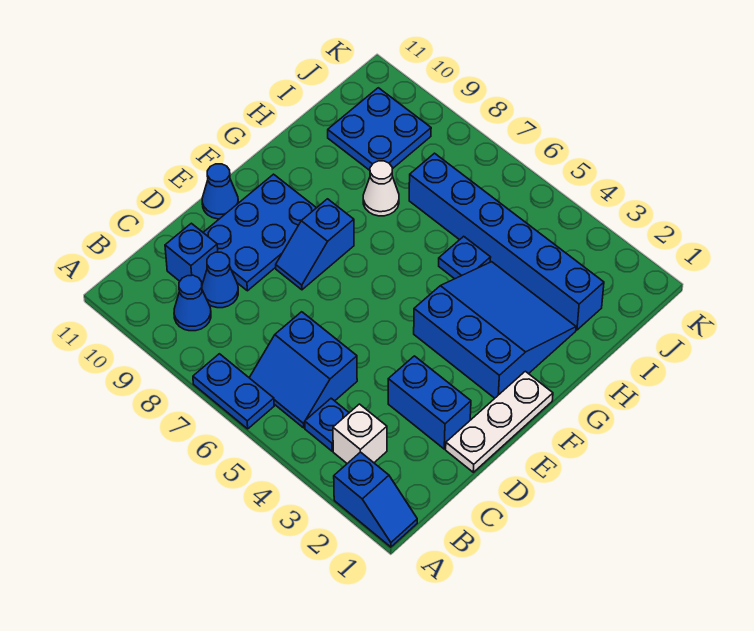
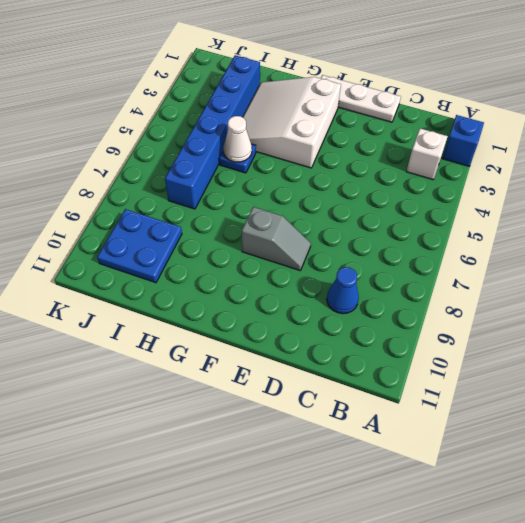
grey slope E8:F8 level 1 top F -> blue slope E8:F8 level 1 top F
white slope F2:H4 level 1 top F -> blue slope F2:H4 level 1 top F
white cone H5 level 2 -> white cone H8 level 1
none -> blue plate A6:A7 level 1
none -> blue plate B4 level 1
none -> blue slope B5:C6 level 1 top C

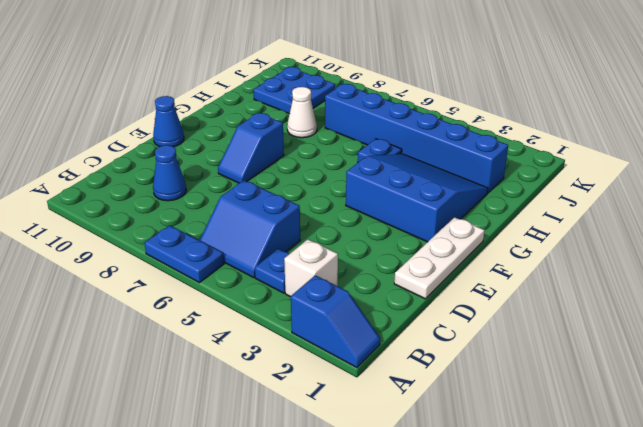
none -> blue cone B9 level 1
none -> blue brick C10 level 1
none -> blue brick D2:D3 level 1

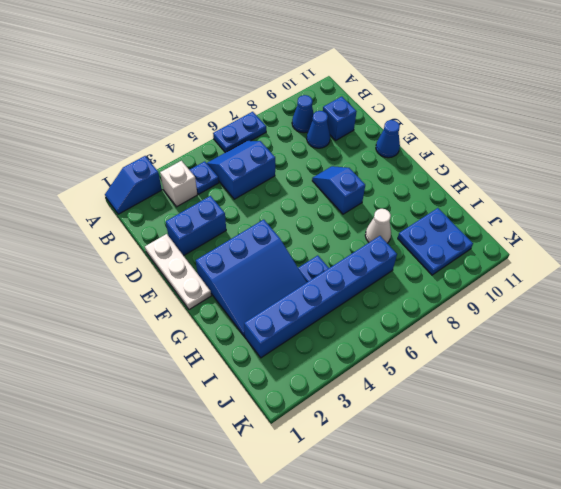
none -> blue plate D9:F10 level 1

